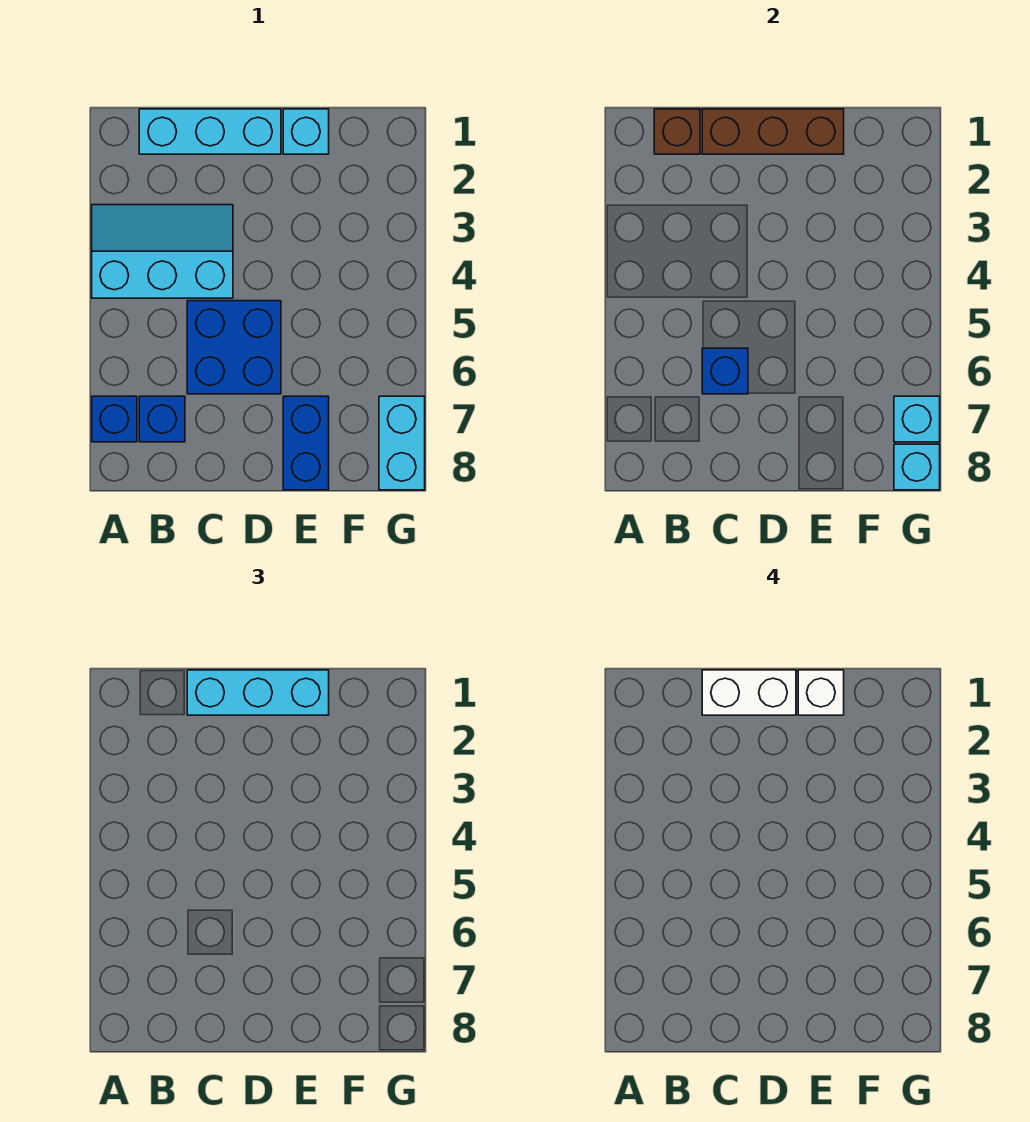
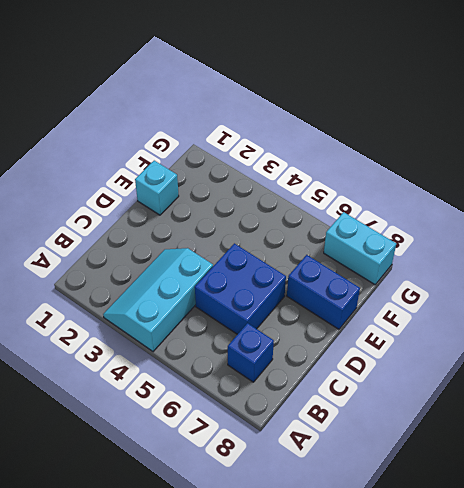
none -> blue brick A7 level 1
none -> cyan brick B1:D1 level 1
none -> brown brick B1 level 2

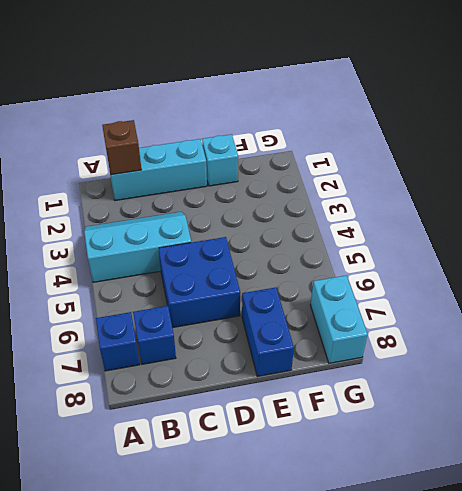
none -> brown brick C1:E1 level 2
none -> blue brick C6 level 2
none -> cyan brick G7 level 2

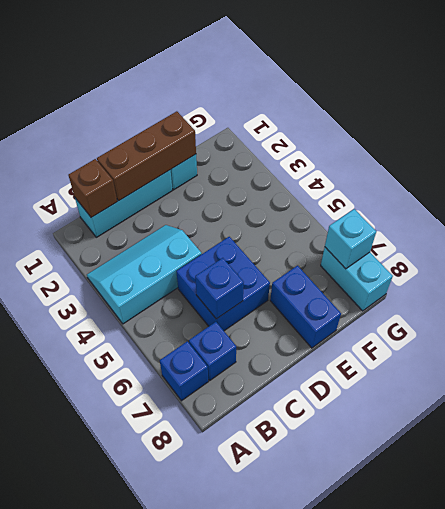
none -> cyan brick G8 level 2
none -> cyan brick C1:E1 level 3
none -> white brick C1:D1 level 4

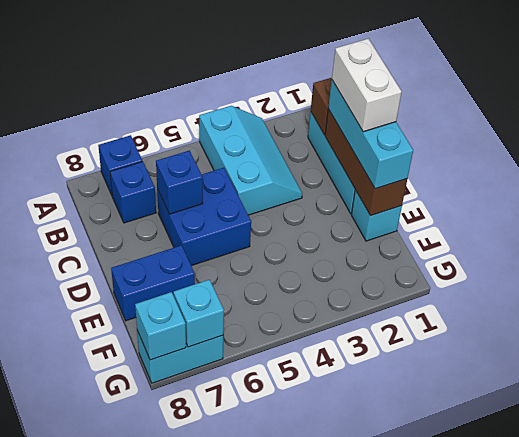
none -> white brick E1 level 4

